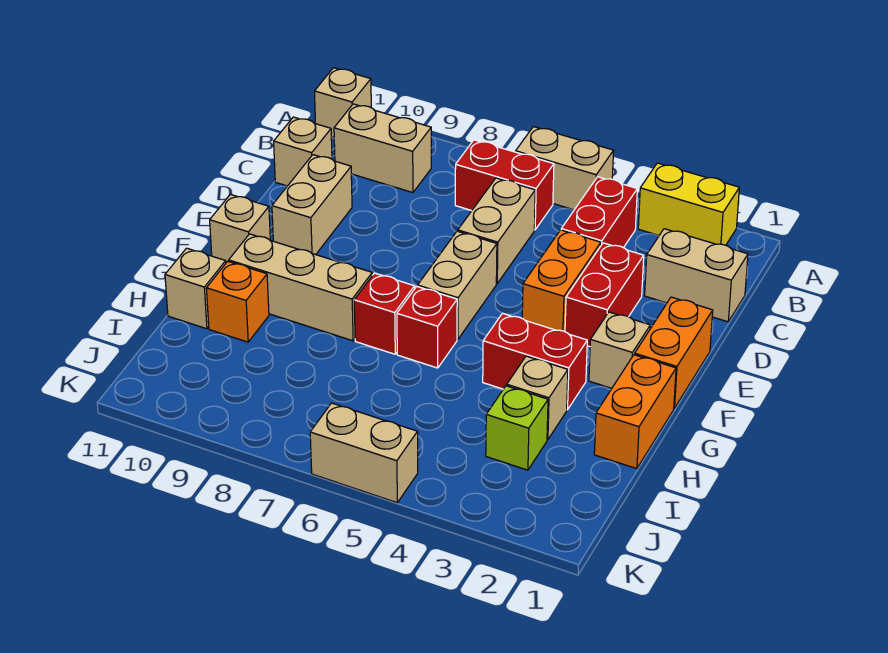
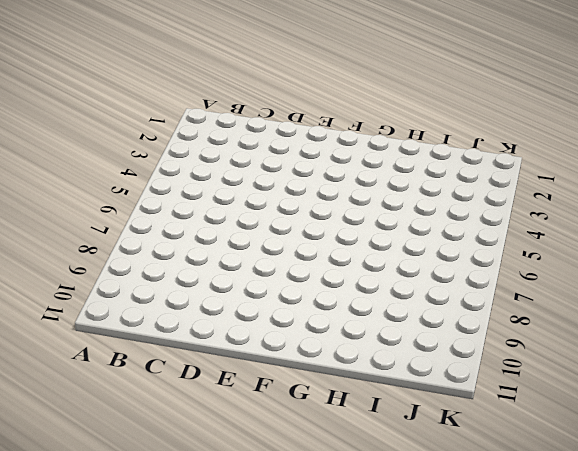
none -> yellow brick A2:A3 level 1
none -> tan brick A5:A6 level 1
none -> tan brick A11 level 1

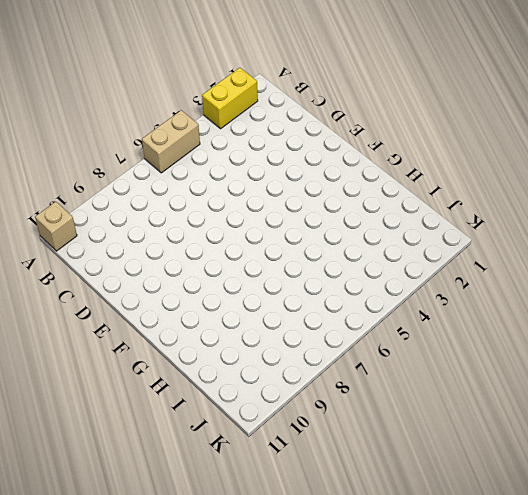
none -> red brick B4:C4 level 1
none -> red brick B6:B7 level 1
none -> tan brick B9:B10 level 1

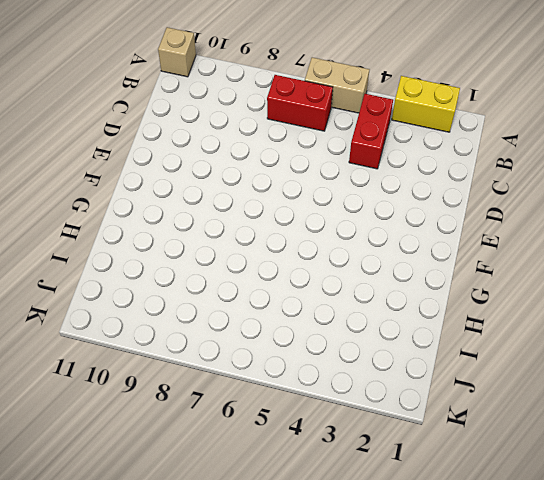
none -> tan brick B9:B10 level 1
none -> tan brick C1:C2 level 1
none -> tan brick C6:D6 level 1

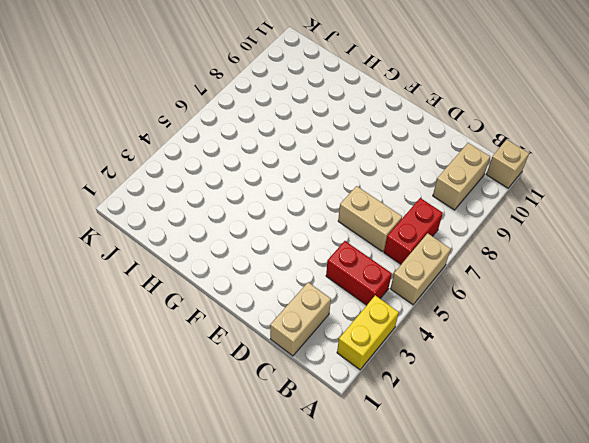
none -> tan brick C11 level 1
none -> red brick D3:E3 level 1
none -> orange brick D4:E4 level 1

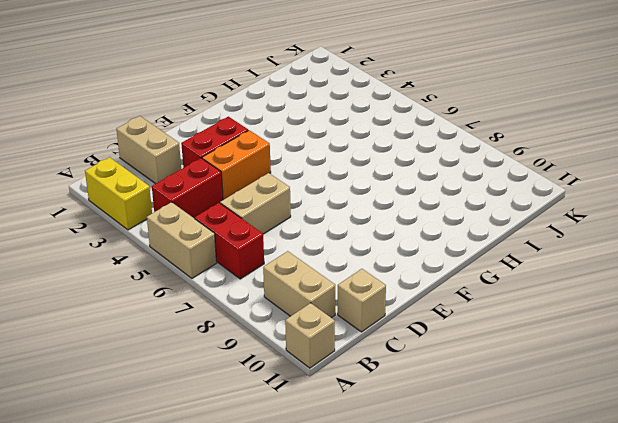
none -> tan brick D10:E10 level 1
none -> orange brick E1:F1 level 1
none -> tan brick E6:F6 level 1

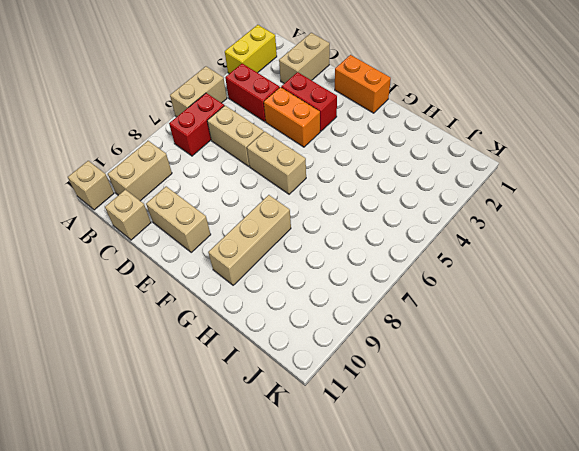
none -> tan brick F2 level 1
none -> tan brick F11 level 1
none -> orange brick G1:H1 level 1

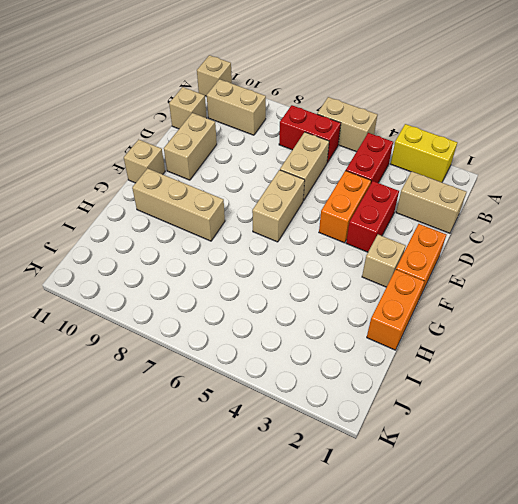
none -> red brick G3:G4 level 1
none -> red brick G6 level 1
none -> red brick G7 level 1

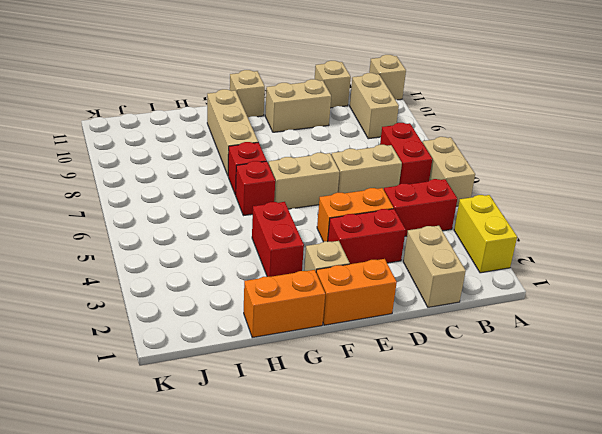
none -> tan brick H3 level 1
none -> orange brick H10 level 1
none -> tan brick H11 level 1

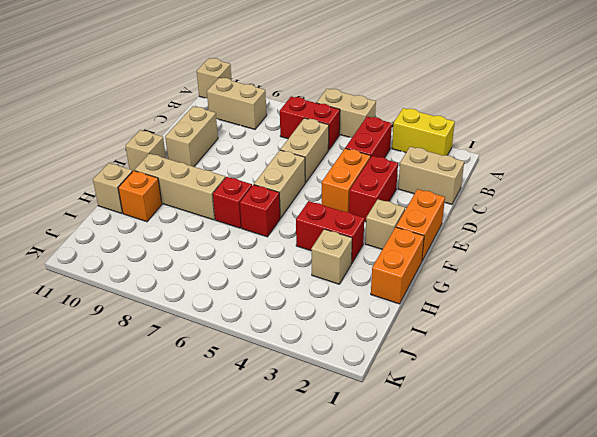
none -> tan brick C11 level 1
none -> lime brick I3 level 1
none -> tan brick K5:K6 level 1

